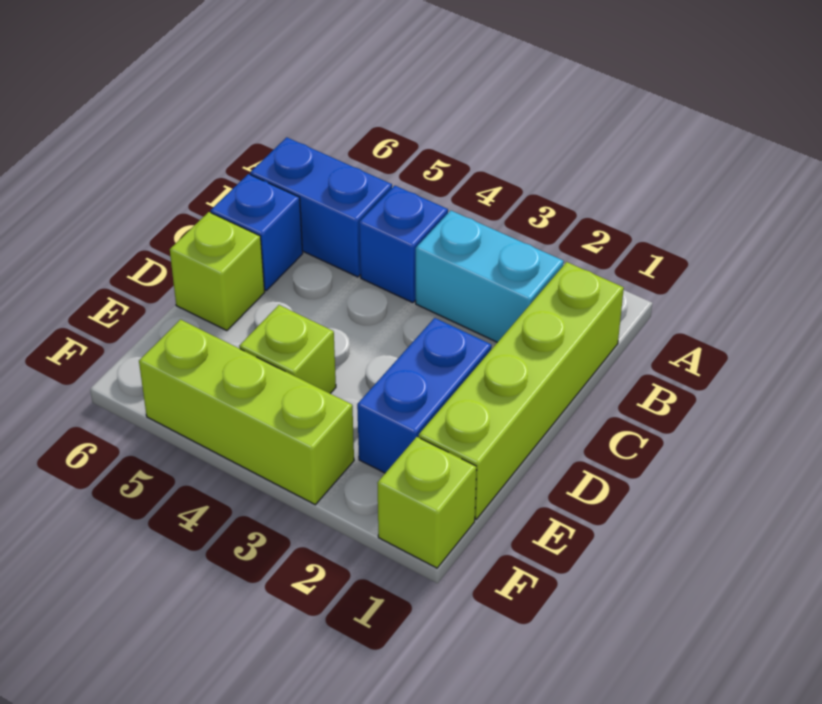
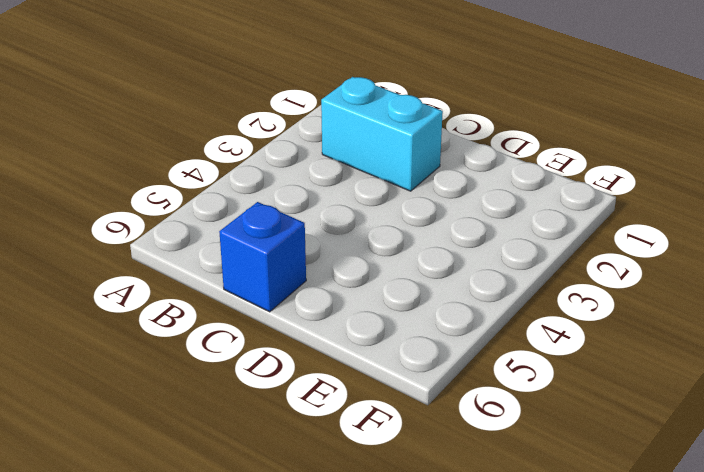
cyan brick B2:C2 level 1 -> cyan brick B2:B3 level 1
none -> lime brick B1:E1 level 1
none -> blue brick B4 level 1

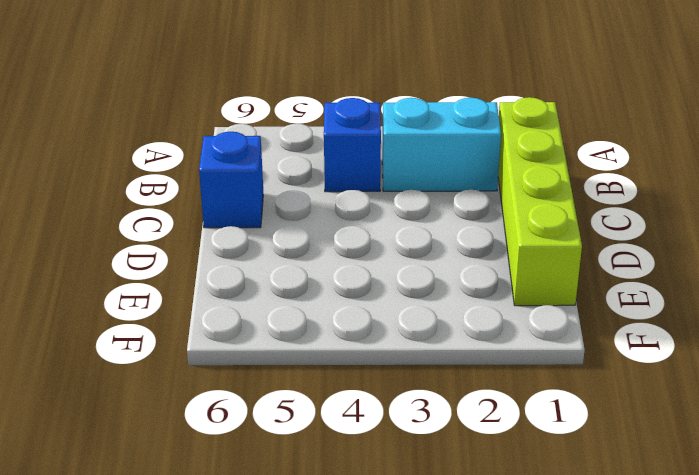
none -> blue brick B5:B6 level 1
none -> blue brick D2:E2 level 1

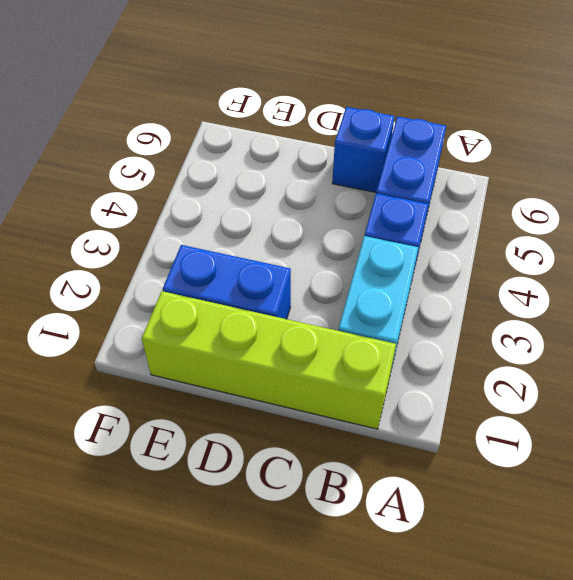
none -> lime brick D6 level 1
none -> lime brick E4 level 1

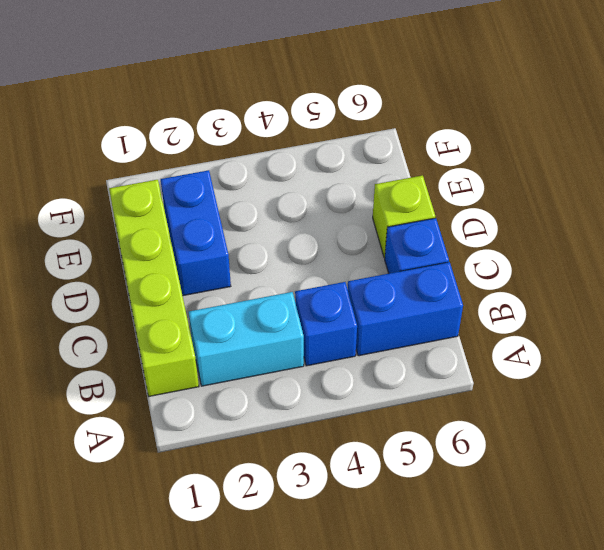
none -> lime brick E4 level 1
none -> lime brick F1 level 1

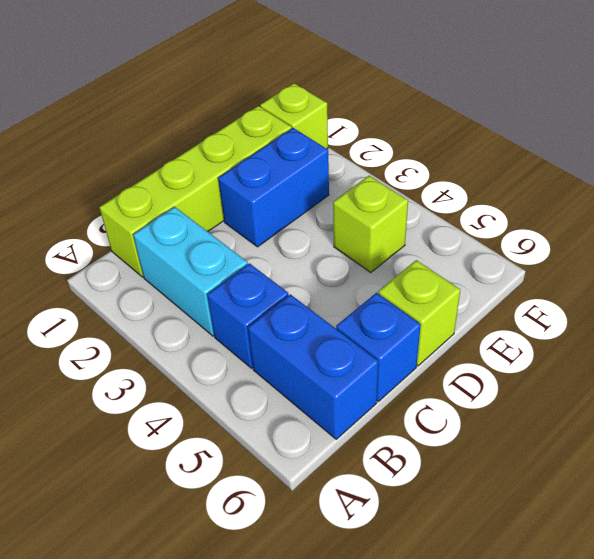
none -> lime brick F3:F5 level 1

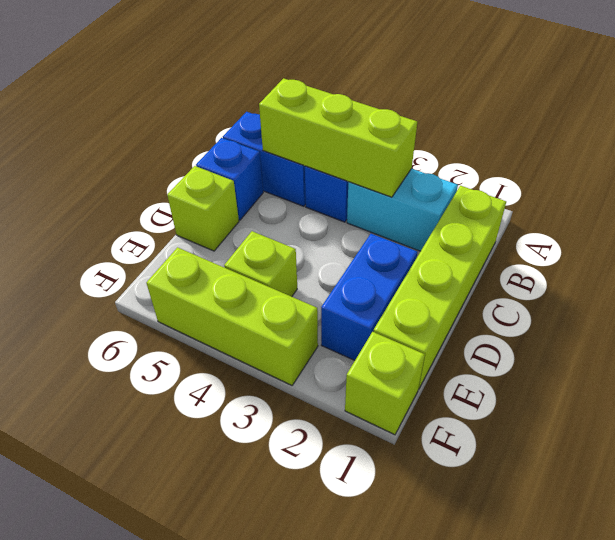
lime brick B3:B5 level 2 -> none

